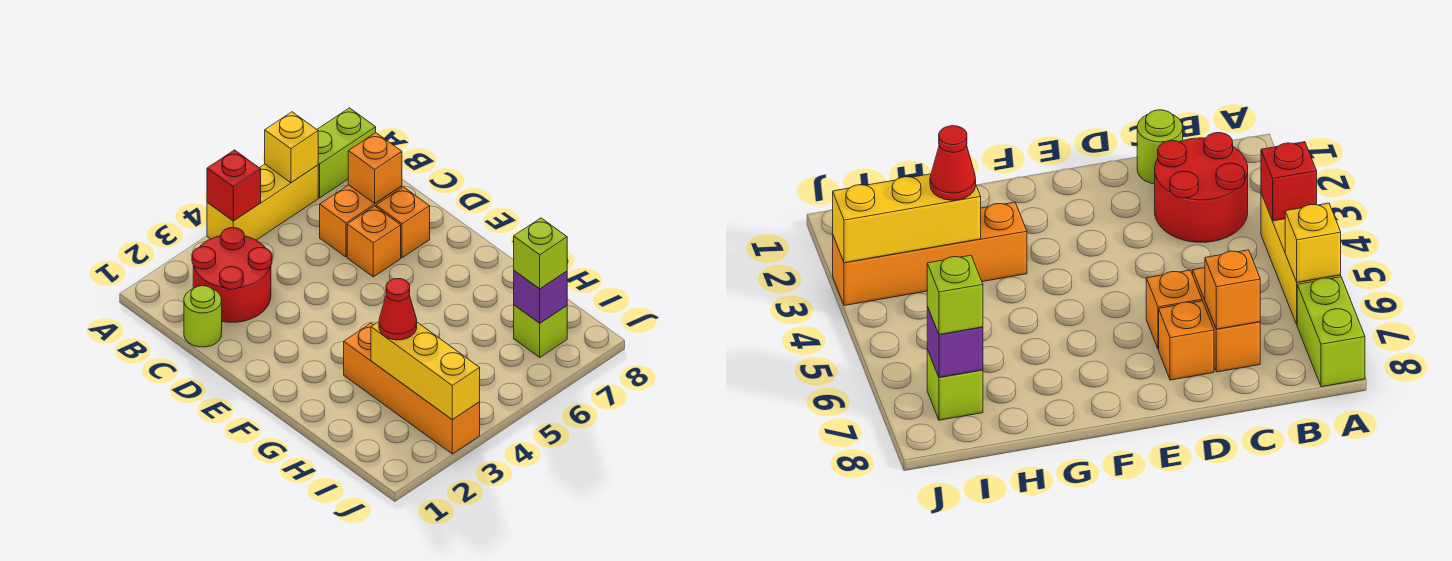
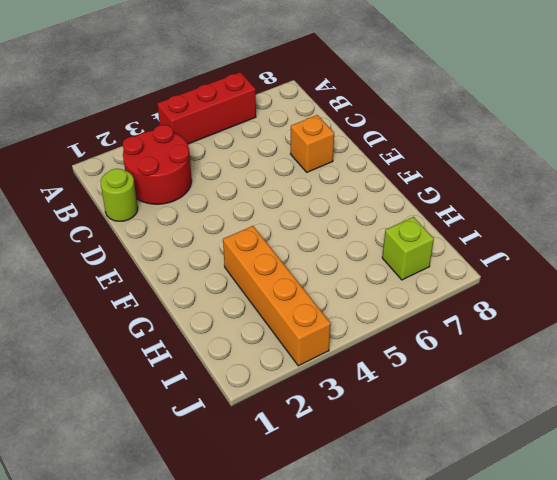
red brick A4:A6 level 1 -> yellow brick A4:A6 level 1
none -> lime brick A7:A8 level 1
none -> orange brick C6:C7 level 1
none -> orange brick D6 level 1

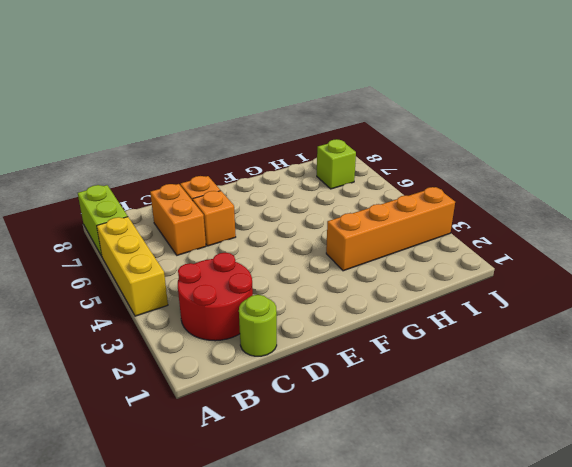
none -> red brick A4 level 2
none -> yellow brick A6 level 2
none -> orange brick C7 level 2

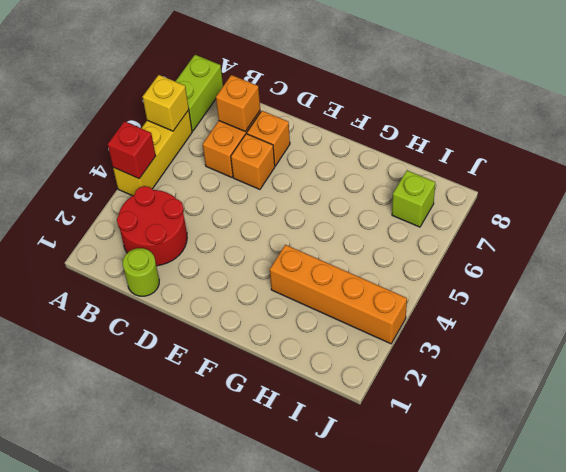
none -> yellow brick H3:J3 level 2
none -> purple brick I7 level 2
none -> red cone H3 level 3

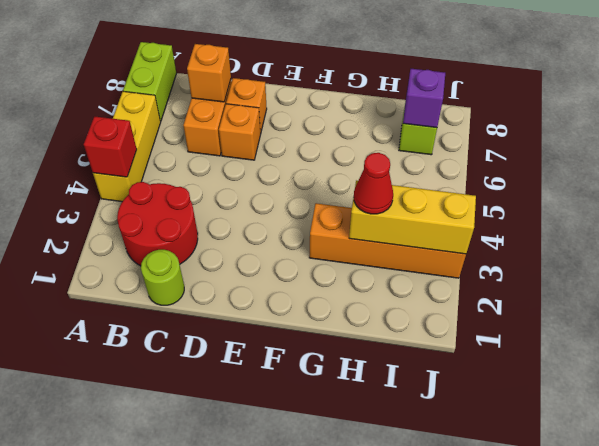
none -> yellow brick A6 level 2
none -> lime brick I7 level 3

